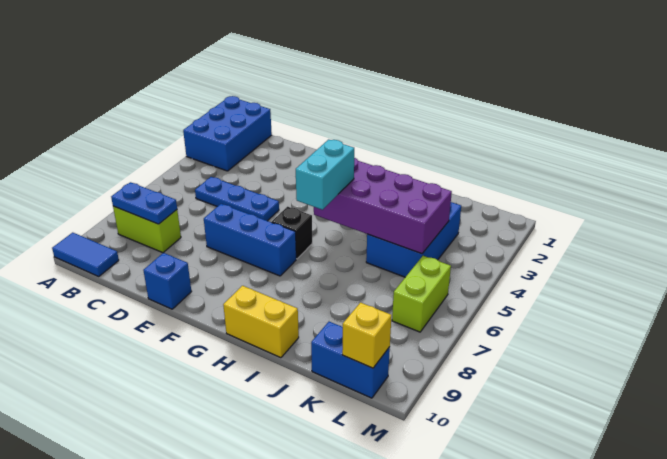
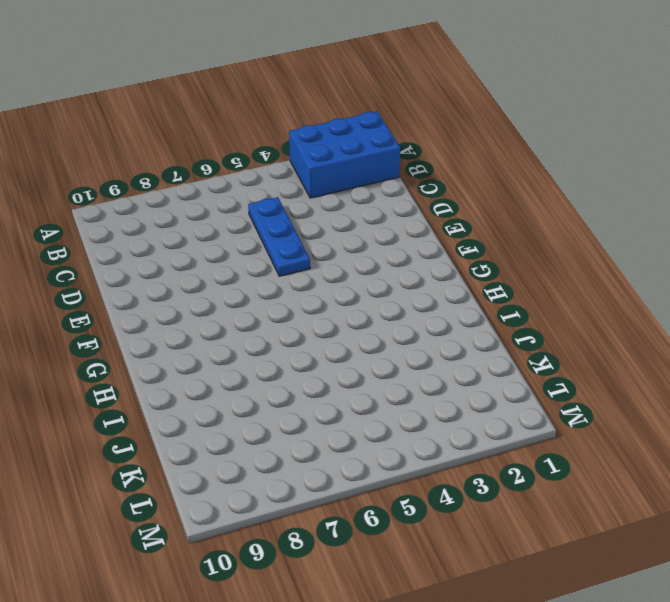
none -> blue tile A10:B10 level 1
none -> lime brick B8:C8 level 1
none -> blue brick E7:G7 level 1

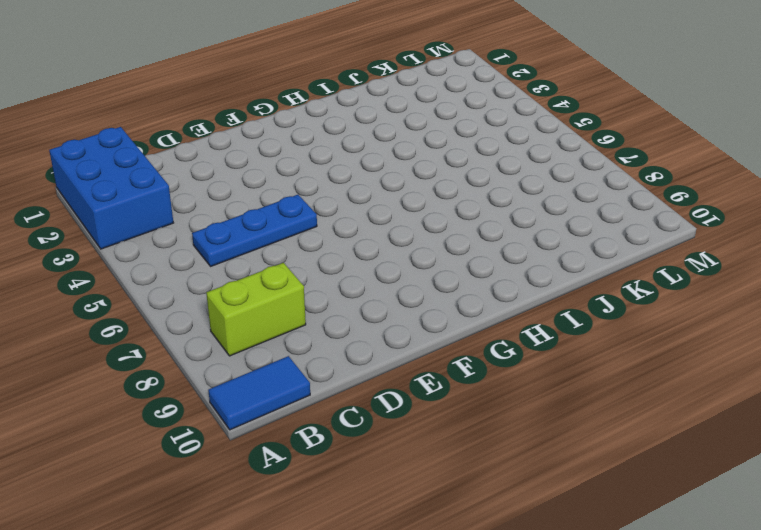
none -> blue brick E7:G7 level 1
none -> blue brick E10 level 1
none -> black brick G6 level 1

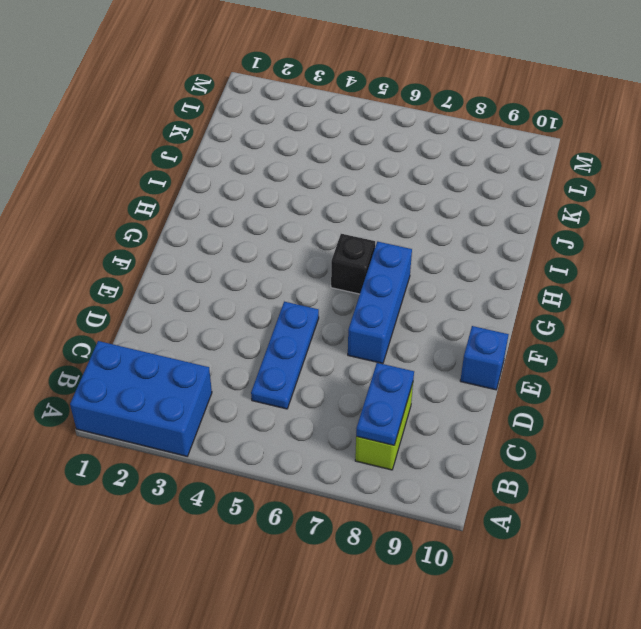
none -> blue tile A10:B10 level 1
none -> yellow brick H10:I10 level 1
none -> blue brick J3:K5 level 1

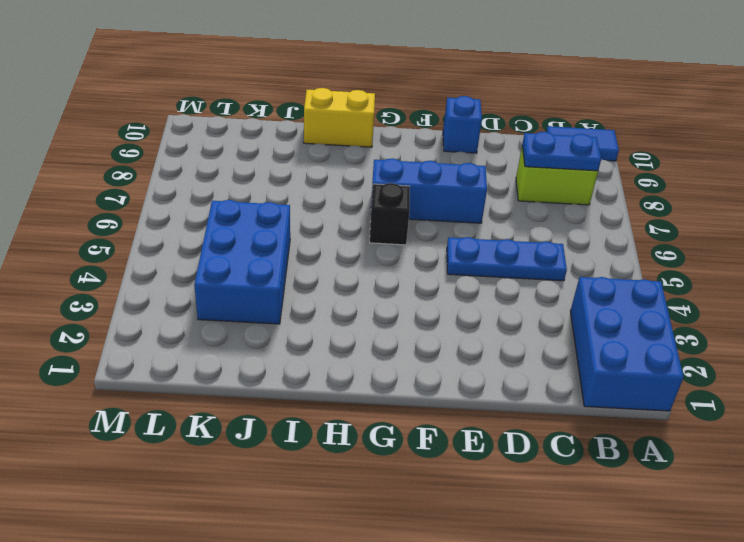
none -> blue brick K10:L10 level 1
none -> lime brick L6:L7 level 1
none -> purple brick H4:K5 level 2

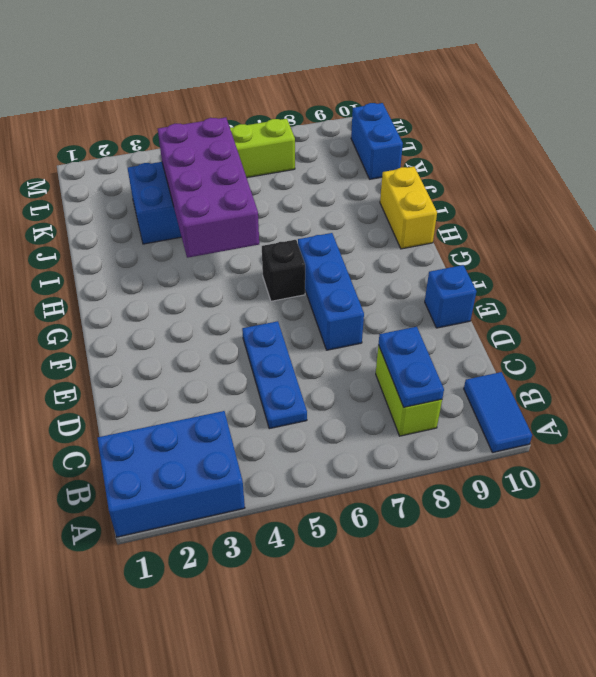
none -> yellow brick L10 level 2
none -> cyan brick H5:H6 level 3

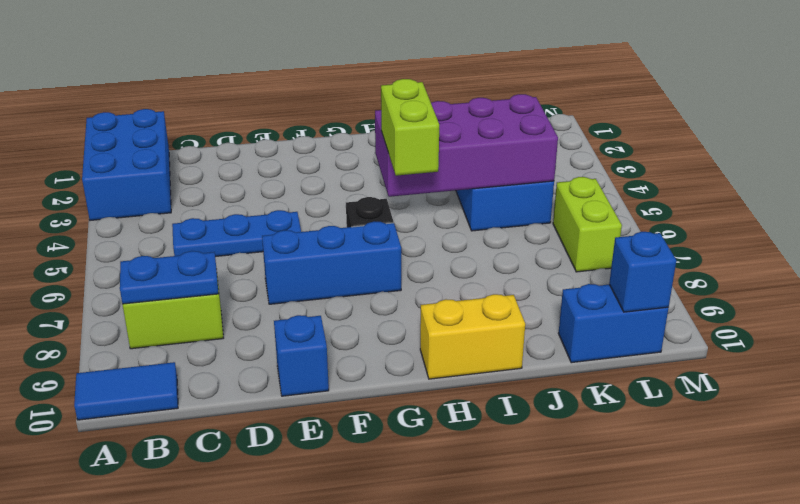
lime brick H5:H6 level 3 -> cyan brick H5:H6 level 3
blue brick L10 level 2 -> yellow brick L10 level 2

